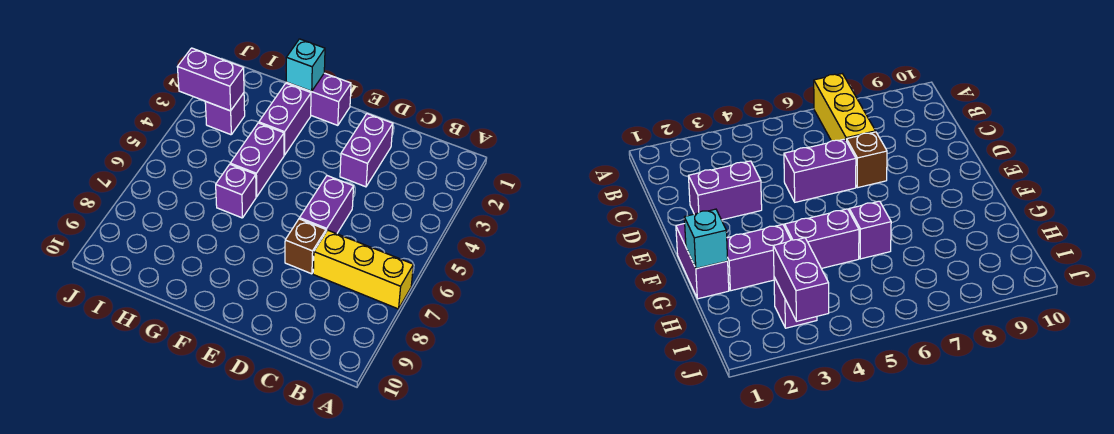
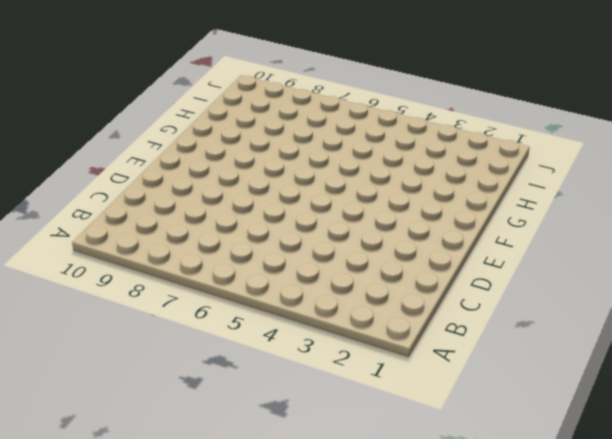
none -> yellow brick A7:C7 level 1
none -> purple brick D2:D3 level 1

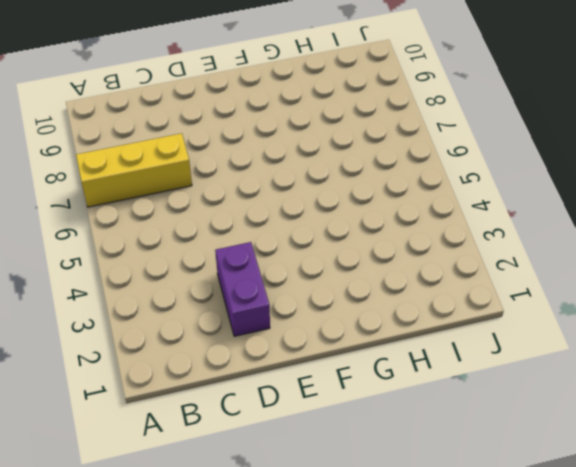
none -> purple brick D5:D6 level 1
none -> brown brick D7 level 1

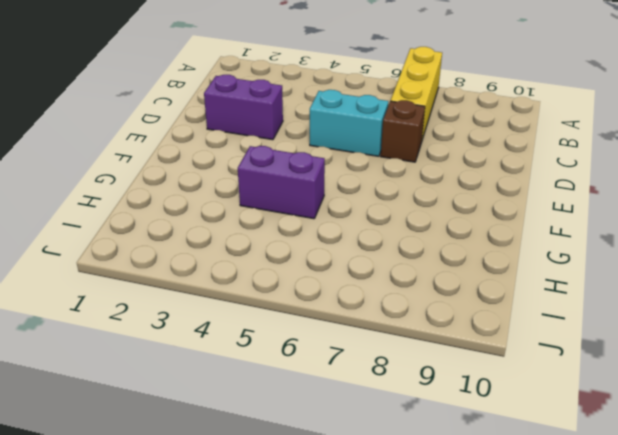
cyan brick D5:D6 level 1 -> purple brick D5:D6 level 1
none -> purple brick F1:G1 level 1
none -> purple brick G2:G3 level 1

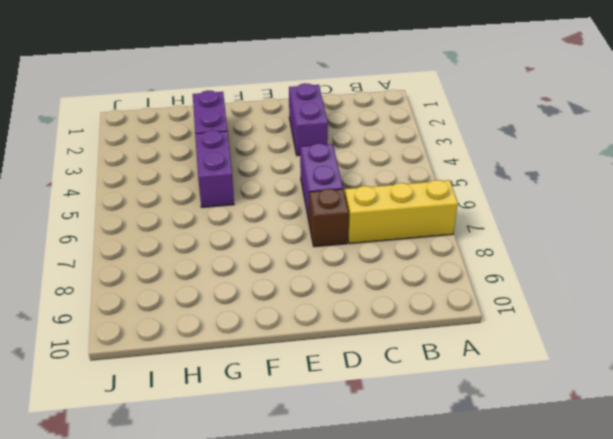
none -> purple brick F1:G1 level 1
none -> purple brick G6 level 1

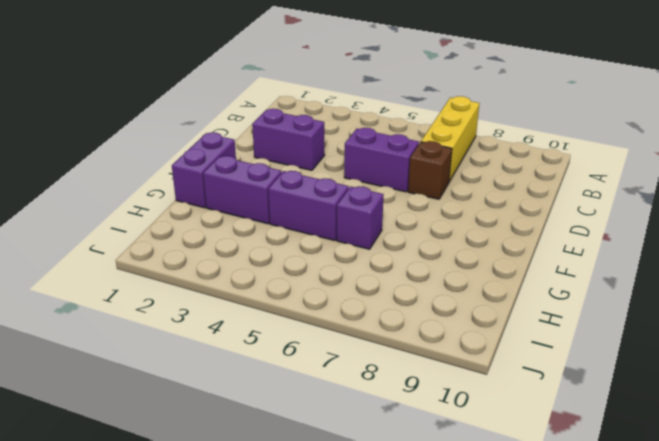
none -> purple brick I3 level 1
none -> cyan brick G1 level 2

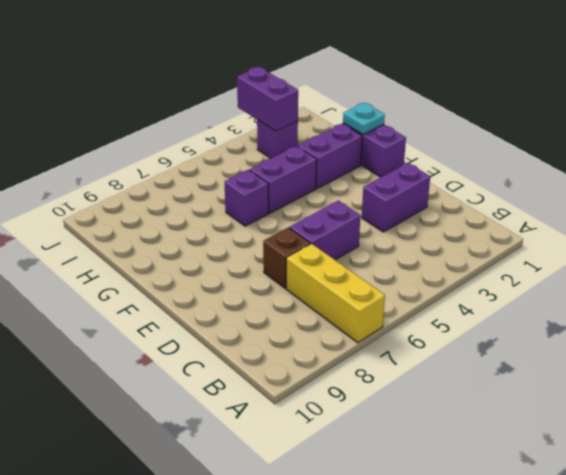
cyan plate G1 level 2 -> cyan brick G1 level 2

